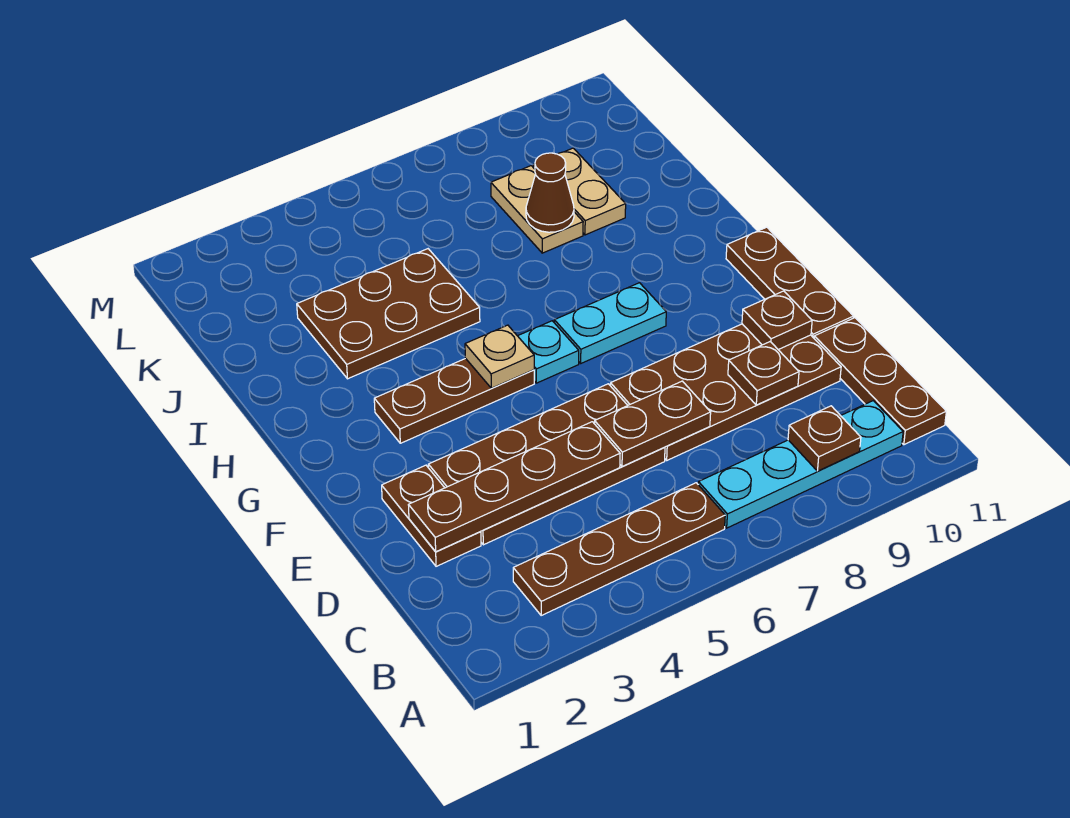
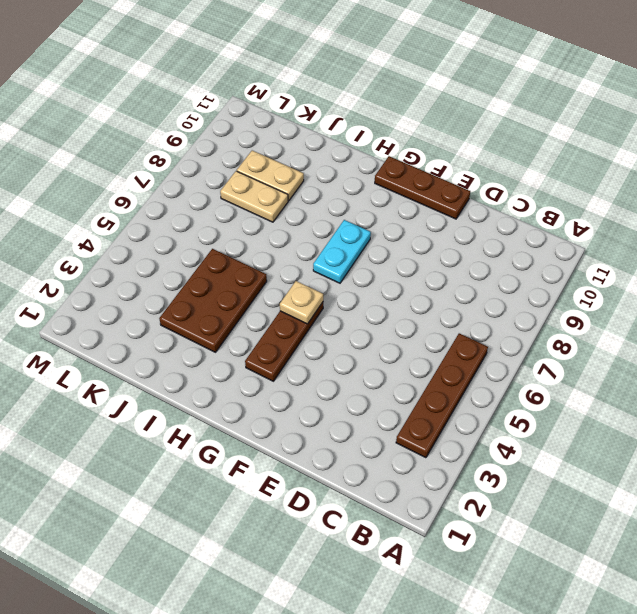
none -> cyan plate B7:B10 level 1
none -> brown plate B11:D11 level 1
none -> brown plate D2:E2 level 1

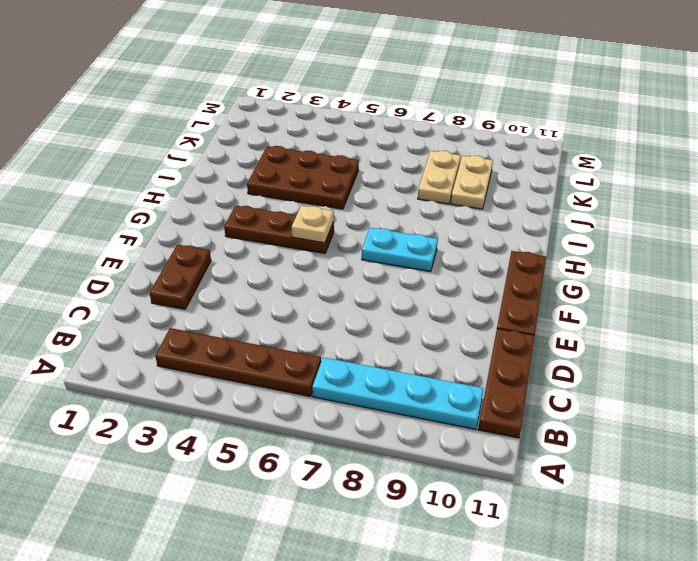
none -> brown plate D3:E6 level 1
none -> brown plate D7:E10 level 1
none -> cyan plate G6 level 1

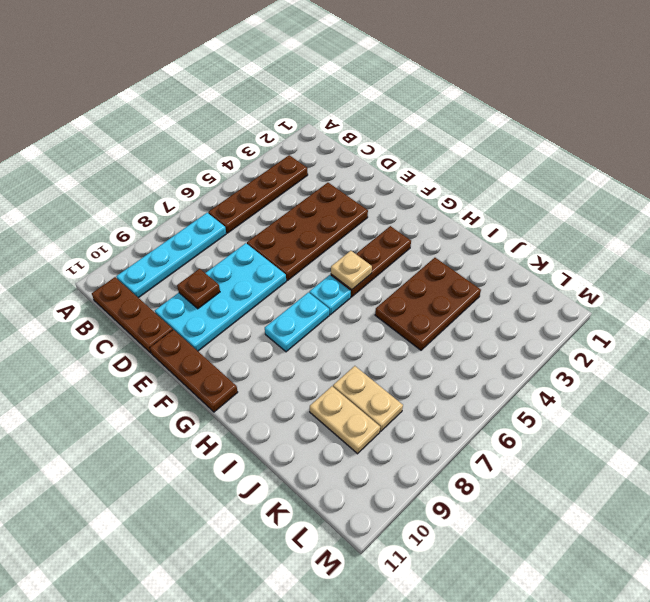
cyan plate D7:E10 level 1 -> brown plate D7:E10 level 1
none -> brown plate D2:E2 level 1
none -> brown plate B9 level 2
none -> brown plate D2:D5 level 2

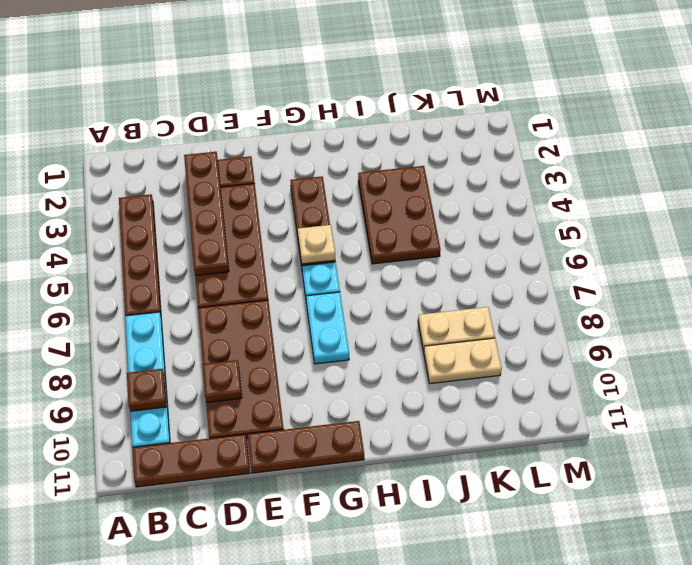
none -> brown plate D6:D7 level 2
none -> brown plate E10 level 2
none -> brown cone J8 level 2

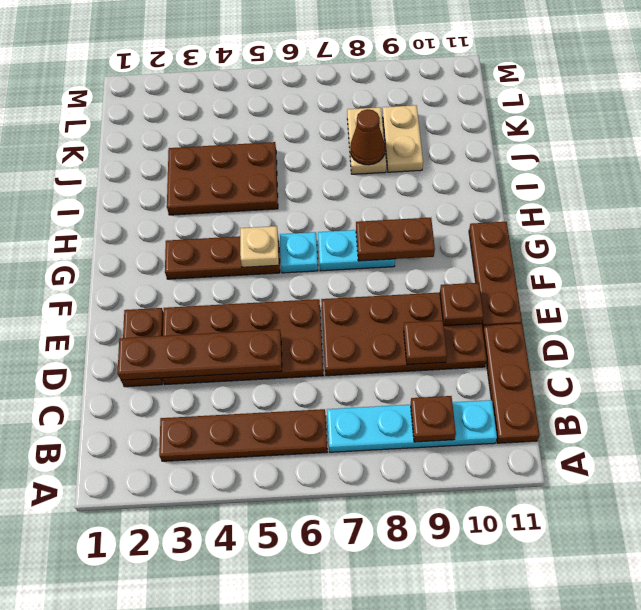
brown plate G8:G9 level 2 -> brown plate D6:D7 level 2

